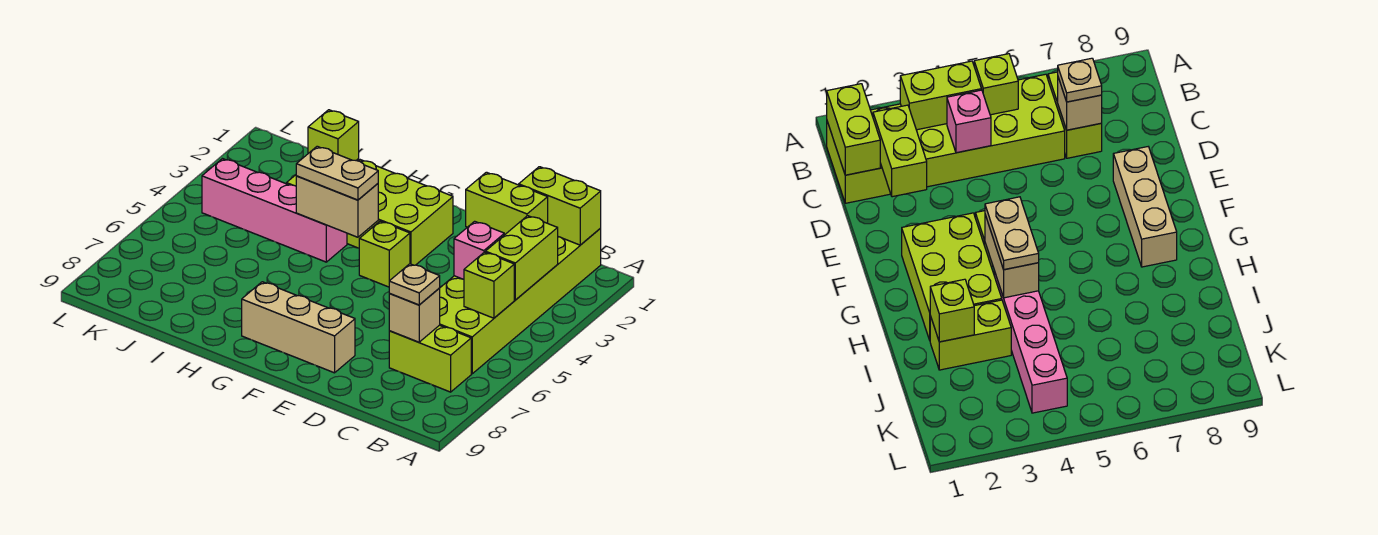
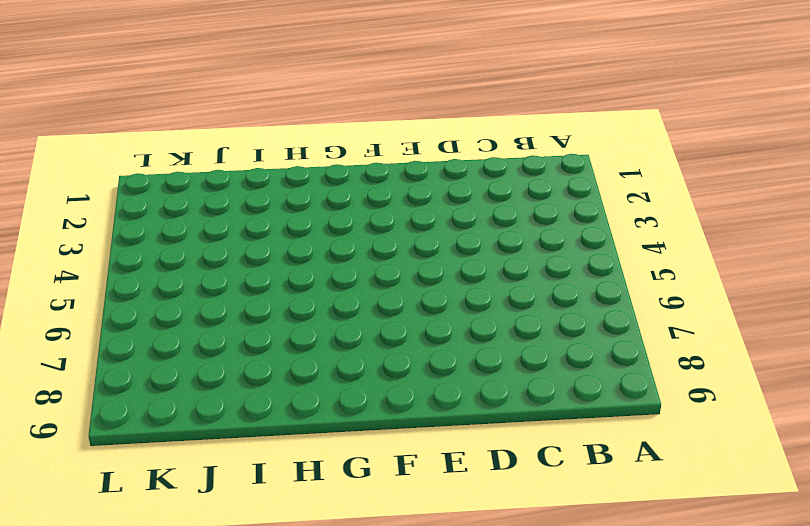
none -> lime brick B1:C6 level 1
none -> lime brick B7:C7 level 1
none -> tan brick E8:G8 level 1

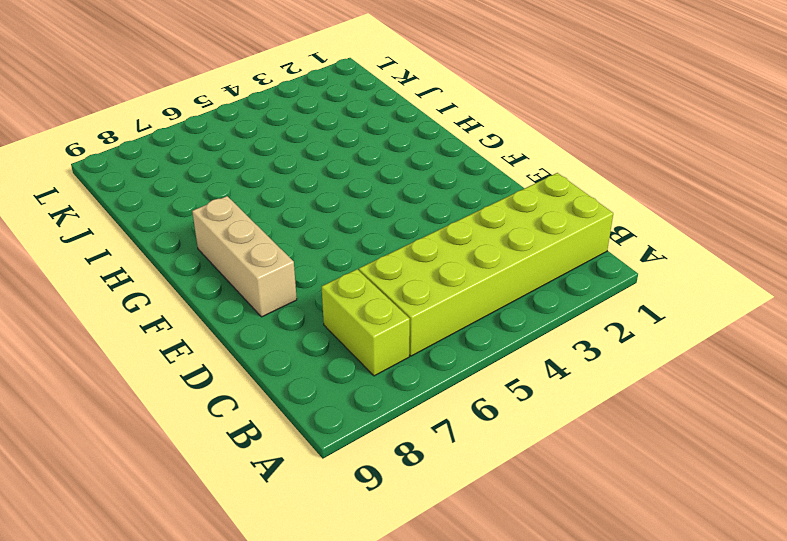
none -> lime brick F2:H3 level 1
none -> lime brick F4 level 1
none -> pink brick H4:K4 level 1

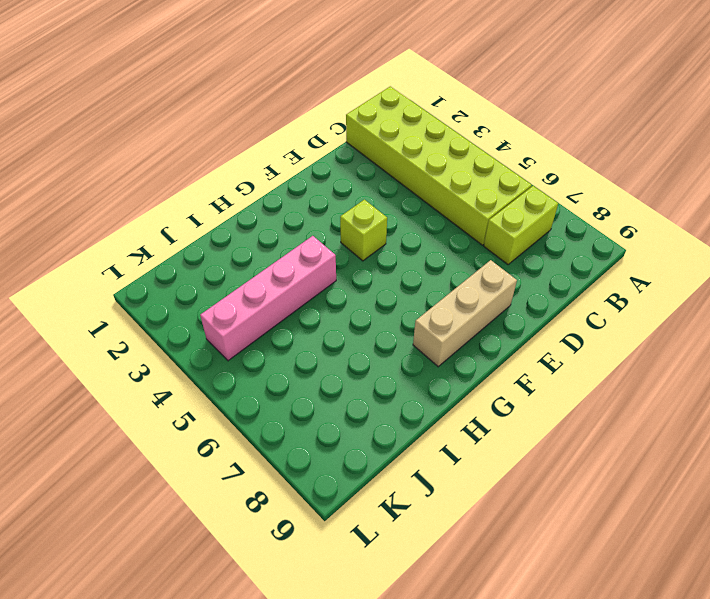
none -> lime brick F2:H3 level 1
none -> lime brick I2:I3 level 1
none -> lime brick B1:C1 level 2

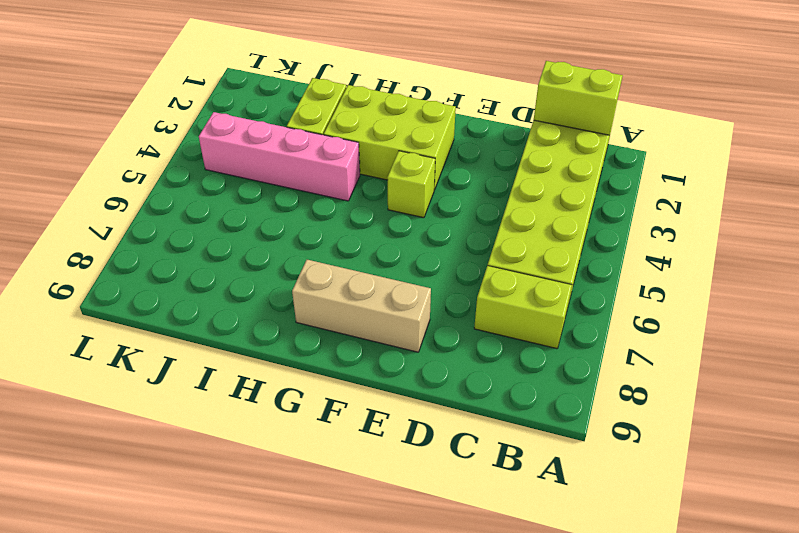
none -> lime brick B3:B4 level 2
none -> lime brick B5 level 2
none -> lime brick C2:D2 level 2

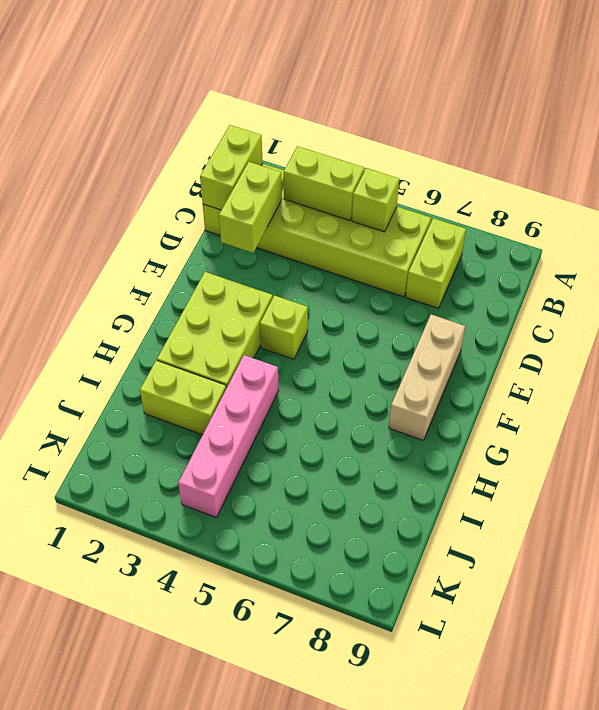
none -> pink brick C4 level 2
none -> tan brick C7 level 2
none -> tan brick G4:H4 level 2

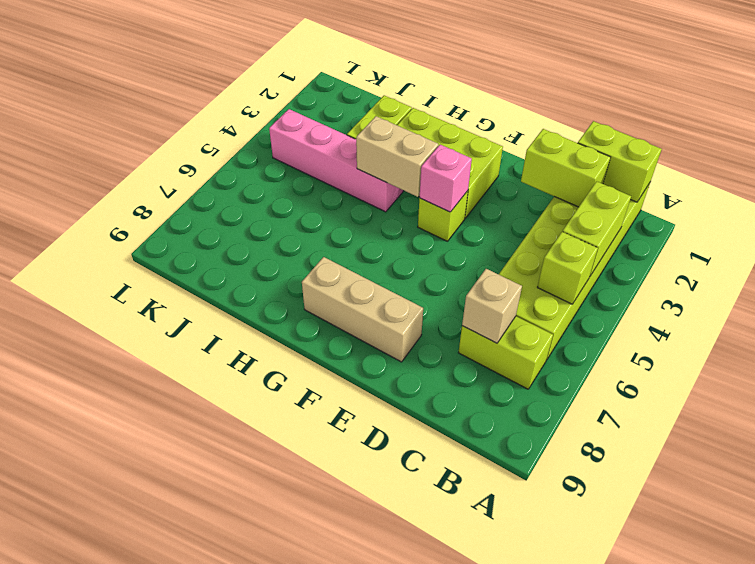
pink brick F4 level 2 -> pink brick C4 level 2
none -> lime brick I2 level 2
none -> tan plate C7 level 3
none -> tan plate G4:H4 level 3

